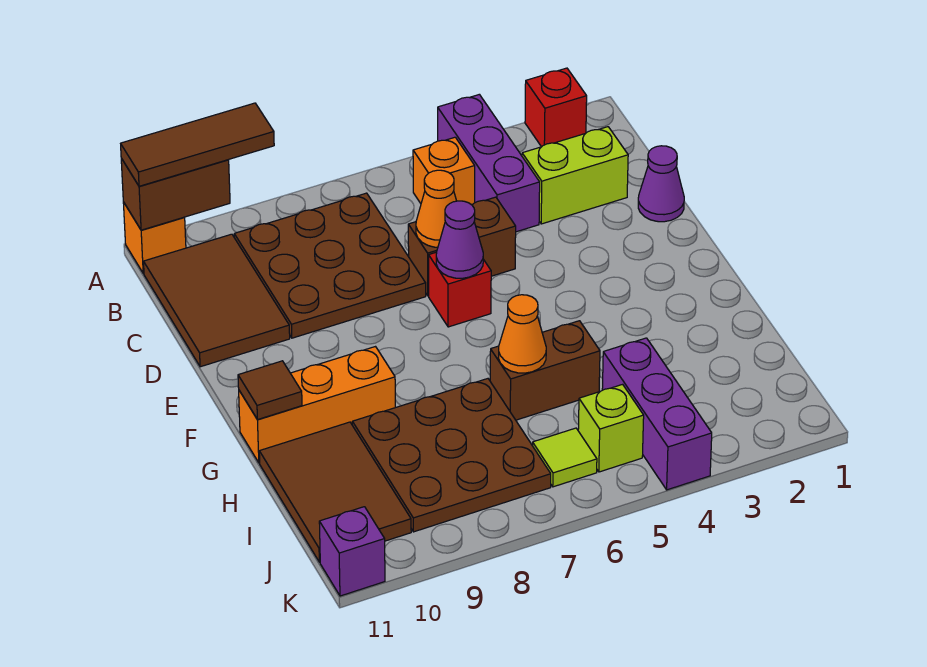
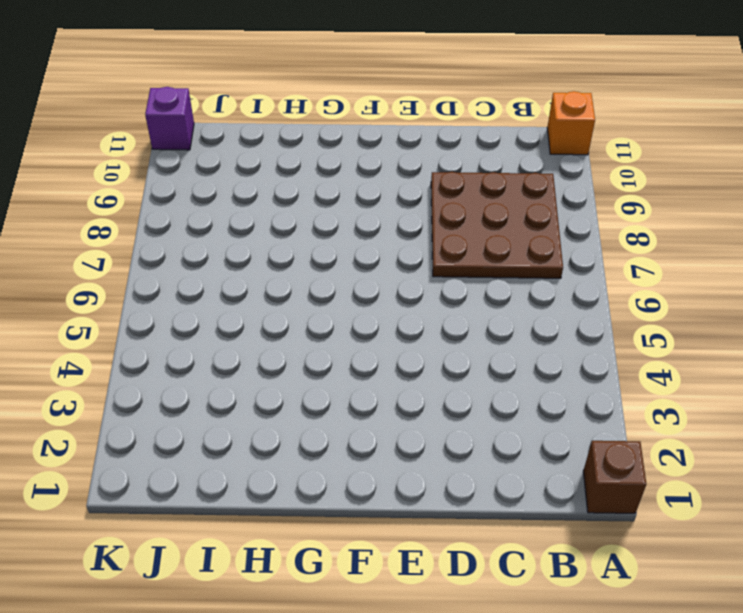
brown brick A1 level 1 -> none
none -> red brick A2 level 1
none -> purple brick A4:C4 level 1
none -> orange brick B5 level 1

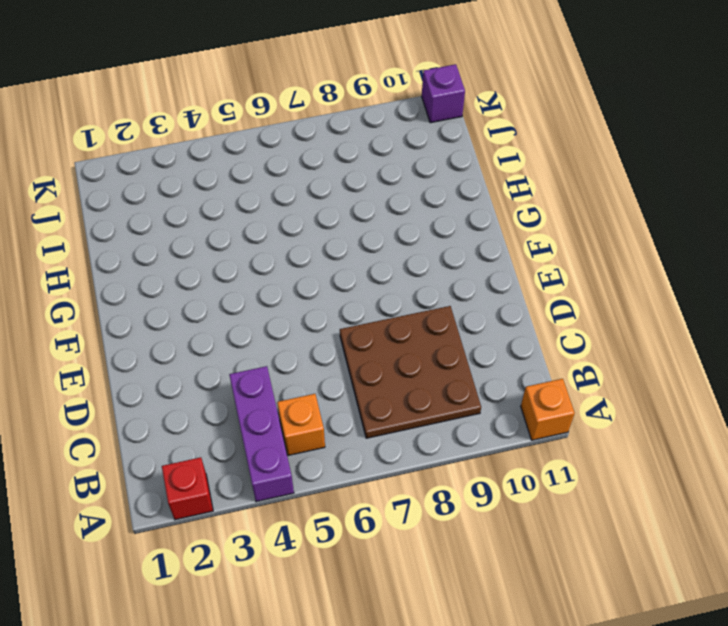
none -> brown tile B10:D11 level 1
none -> lime brick C2:C3 level 1
none -> purple cone D1 level 1

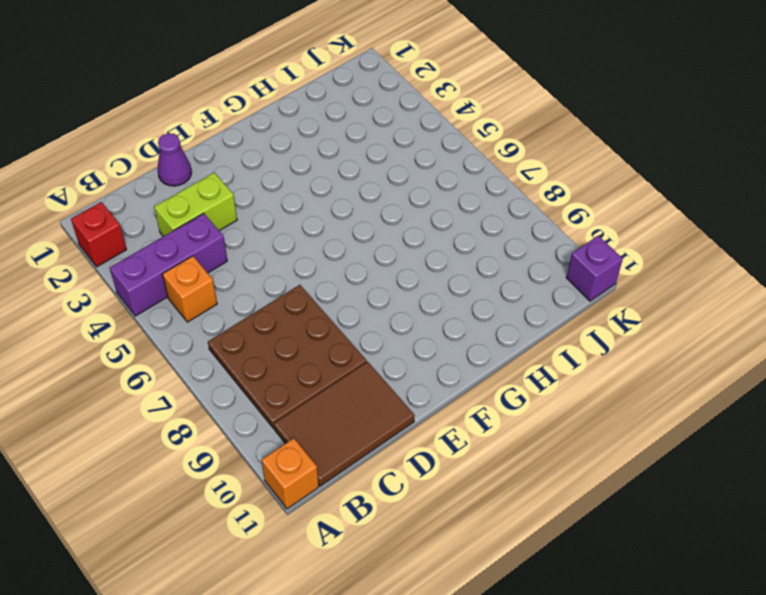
lime brick C3:D3 level 1 -> lime brick C2:C3 level 1
none -> brown brick D5:D6 level 1
none -> red brick E6 level 1
none -> orange brick G9:G11 level 1

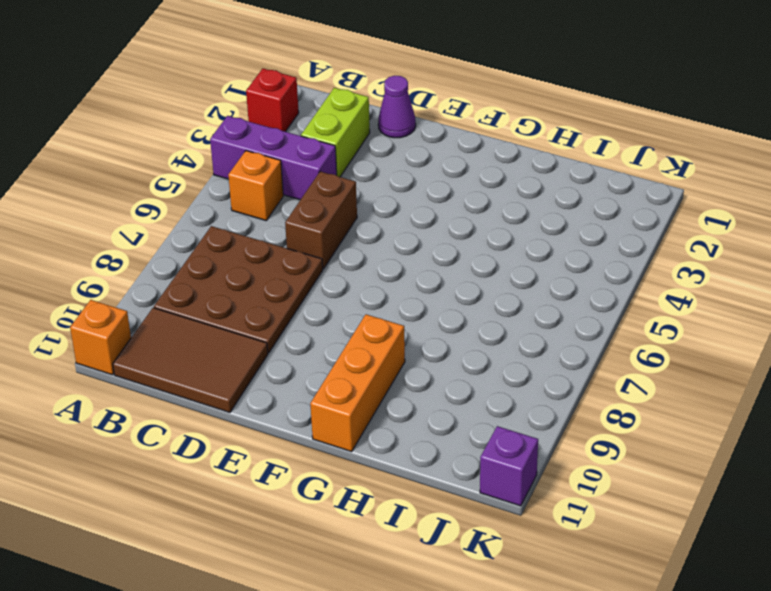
none -> red brick E6 level 1
none -> brown brick H5:H6 level 1
none -> brown plate H7:J9 level 1

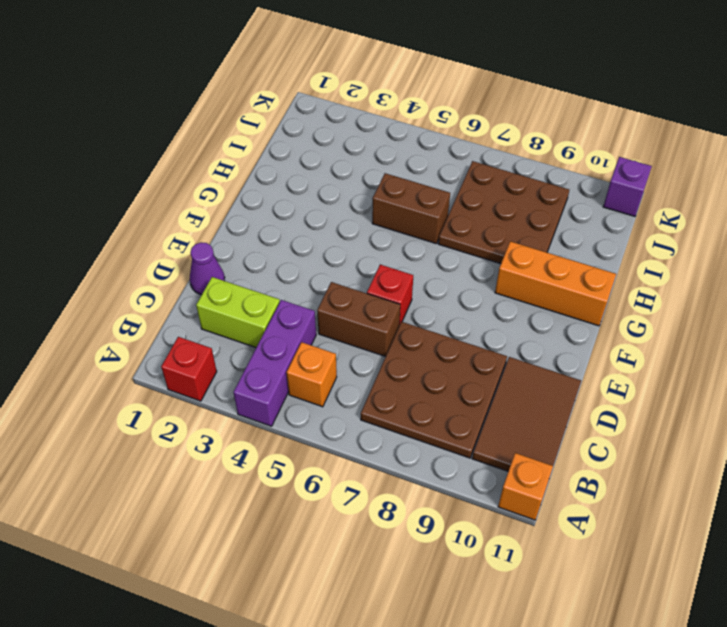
none -> brown tile H10:J11 level 1
none -> purple brick I4:K4 level 1
none -> lime brick J5 level 1

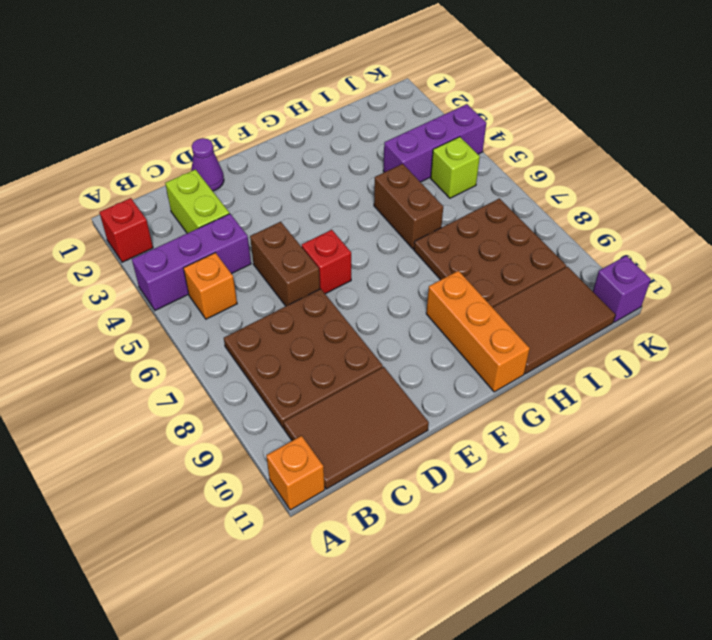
none -> lime tile J6 level 1
none -> brown brick A10:A11 level 2
none -> orange cone D6 level 2

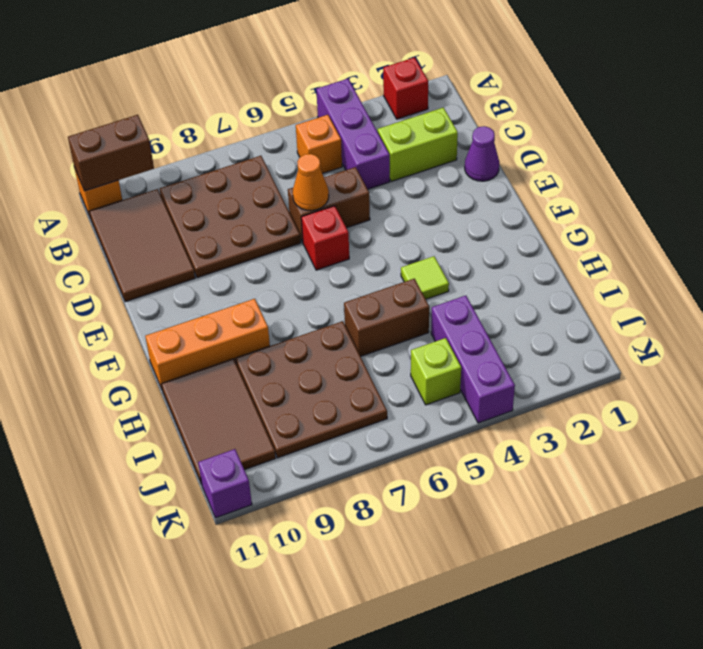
lime tile G4 level 1 -> lime tile J6 level 1
none -> purple cone E6 level 2
none -> brown tile G11 level 2
none -> orange cone H6 level 2

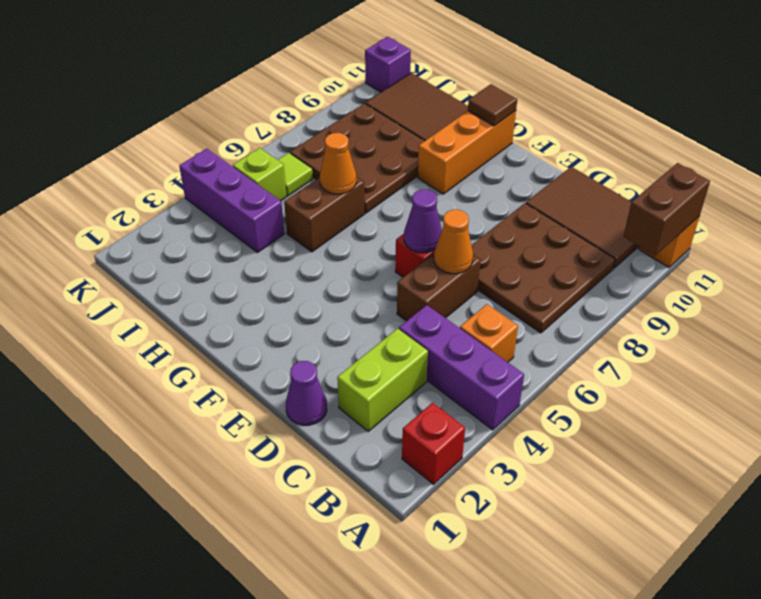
none -> brown tile A9:A11 level 3

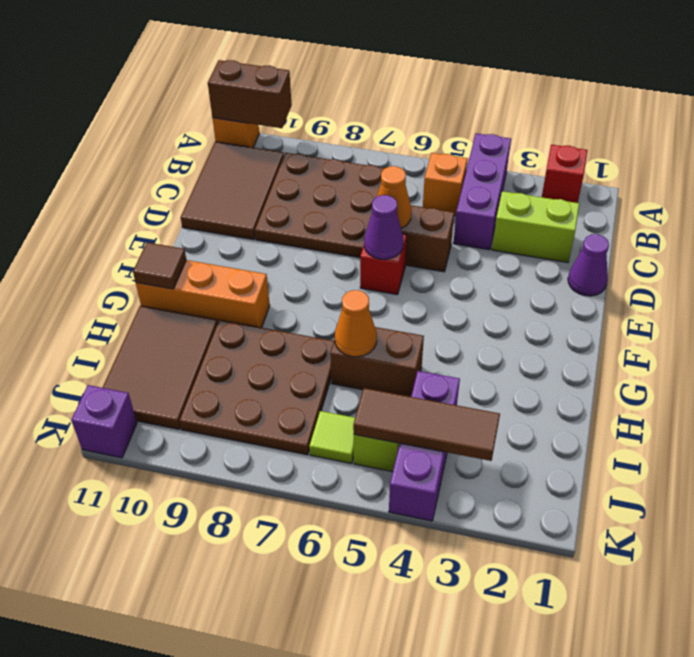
brown tile J3:J5 level 2 -> brown tile A9:A11 level 3

